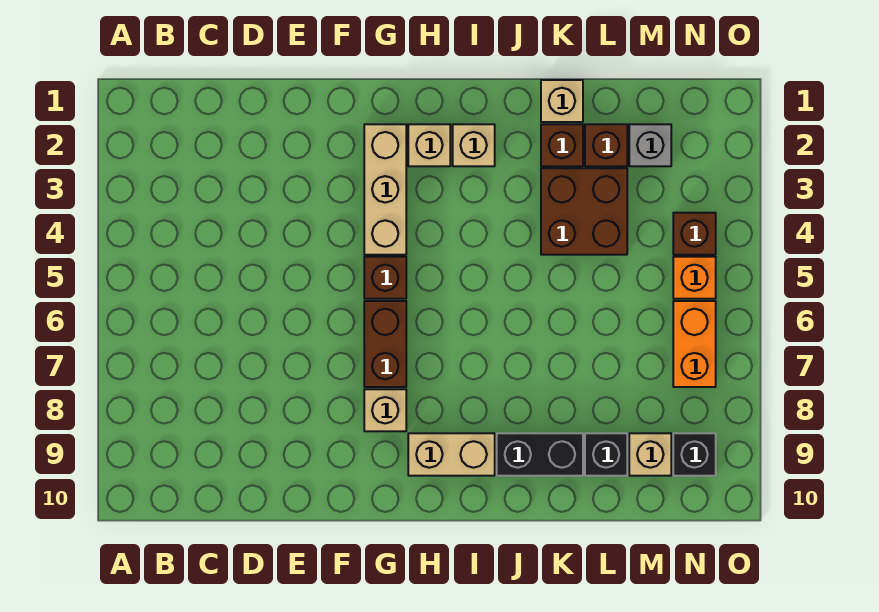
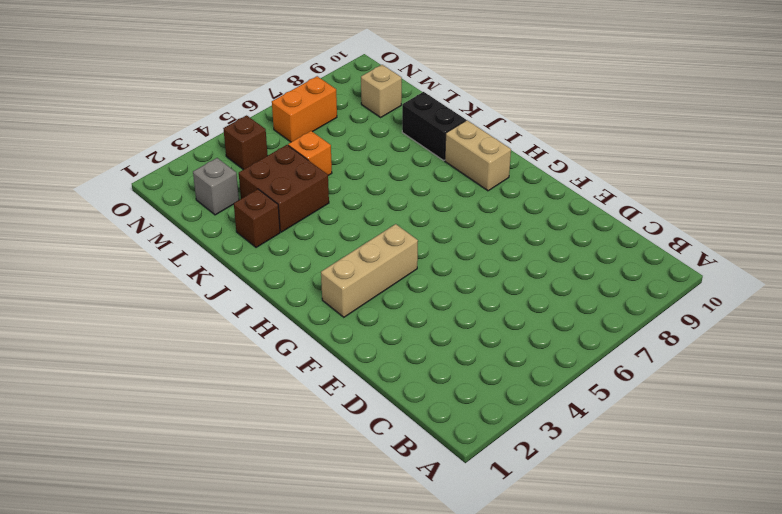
orange brick L5 level 1 -> orange brick N5 level 1
none -> brown brick G5 level 1
none -> brown brick G6:G7 level 1
none -> tan brick G8 level 1

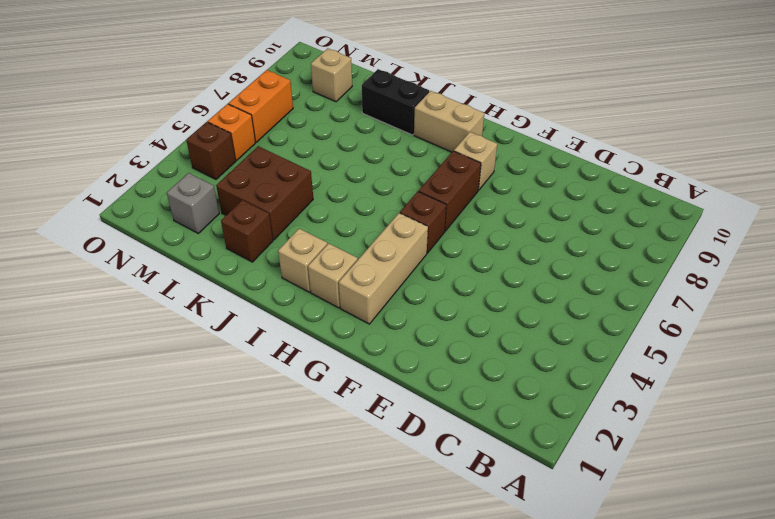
none -> tan brick K1 level 1
none -> brown brick L2 level 1
none -> black brick L9 level 1

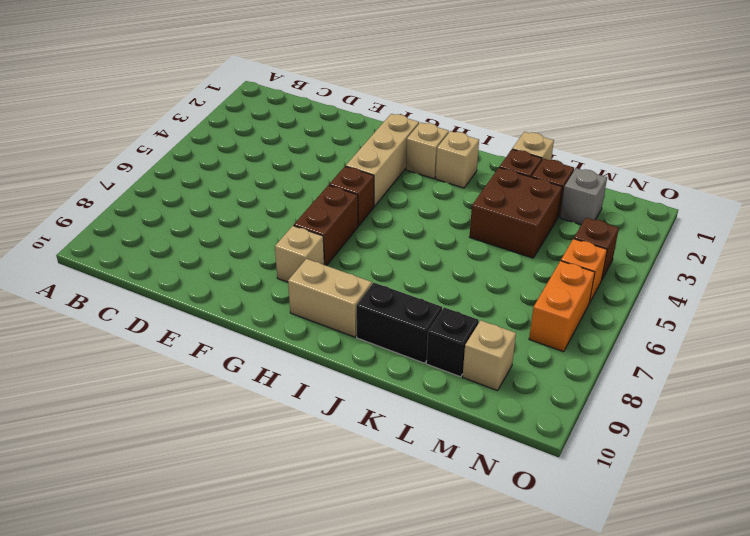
none -> black brick N9 level 1

